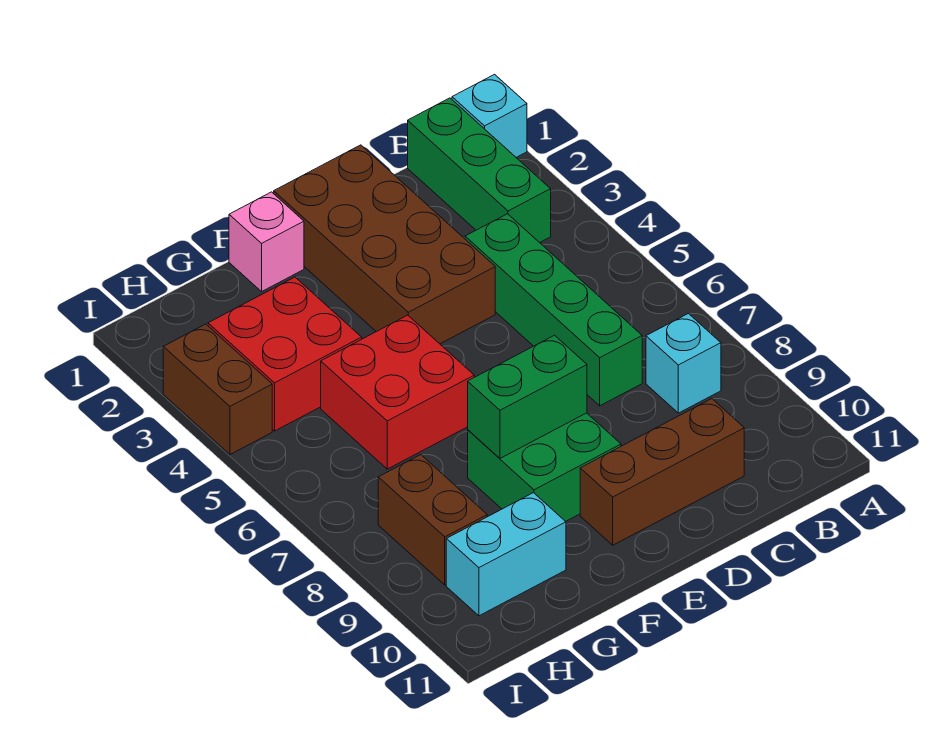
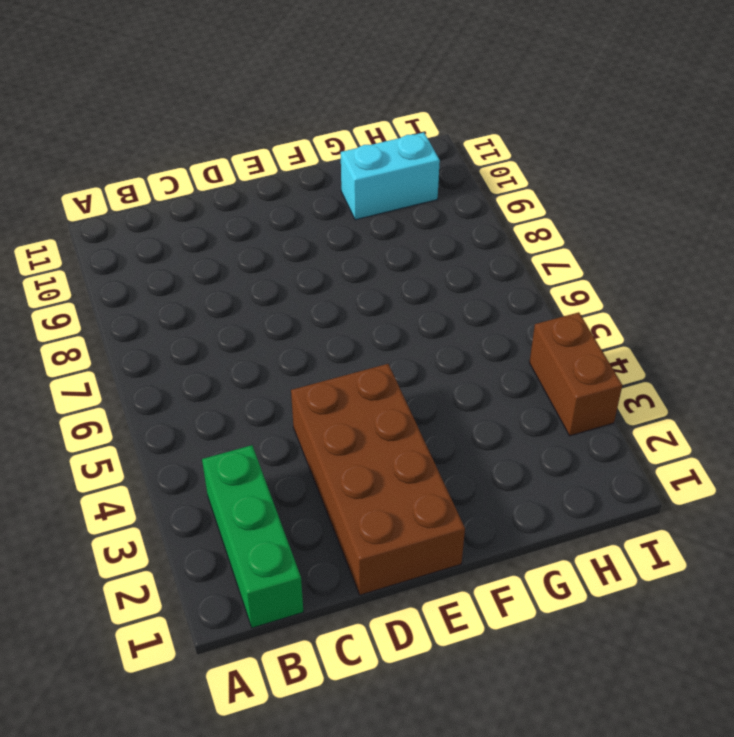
none -> cyan brick A1 level 1
none -> cyan brick B8 level 1
none -> green brick C4:C7 level 1

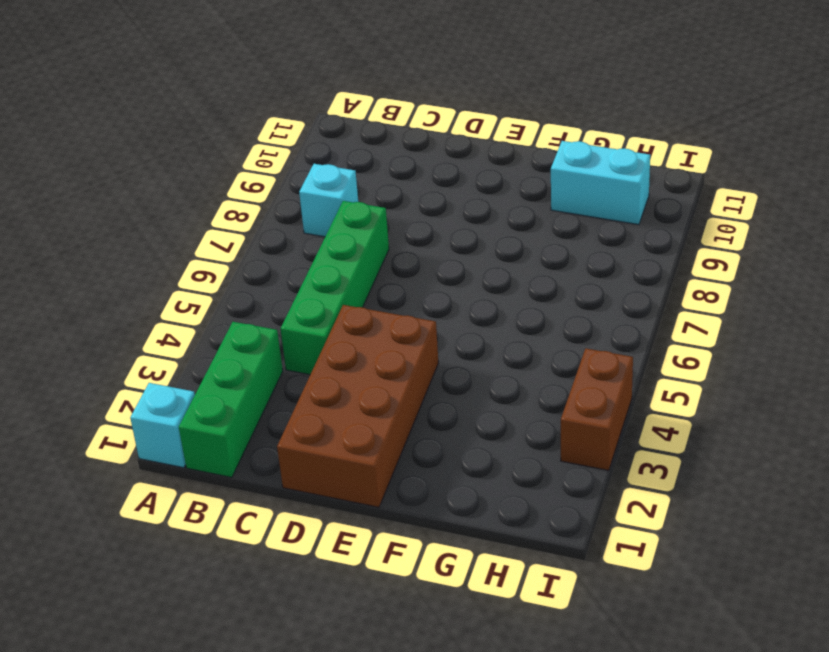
none -> brown brick C10:E10 level 1
none -> green brick E8:F9 level 1
none -> pink brick F1 level 1

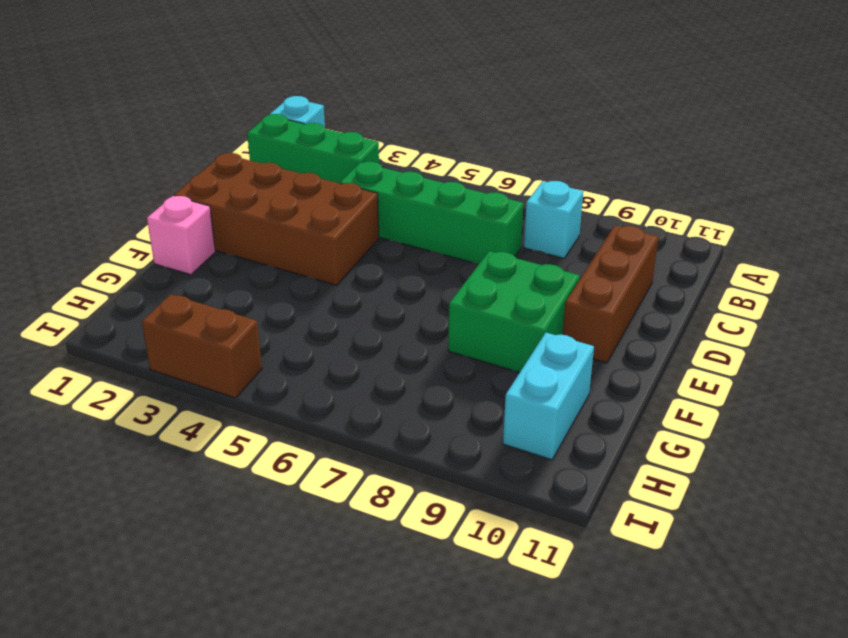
none -> red brick F5:G6 level 1
none -> red brick G3:H4 level 1
none -> brown brick H8:H9 level 1

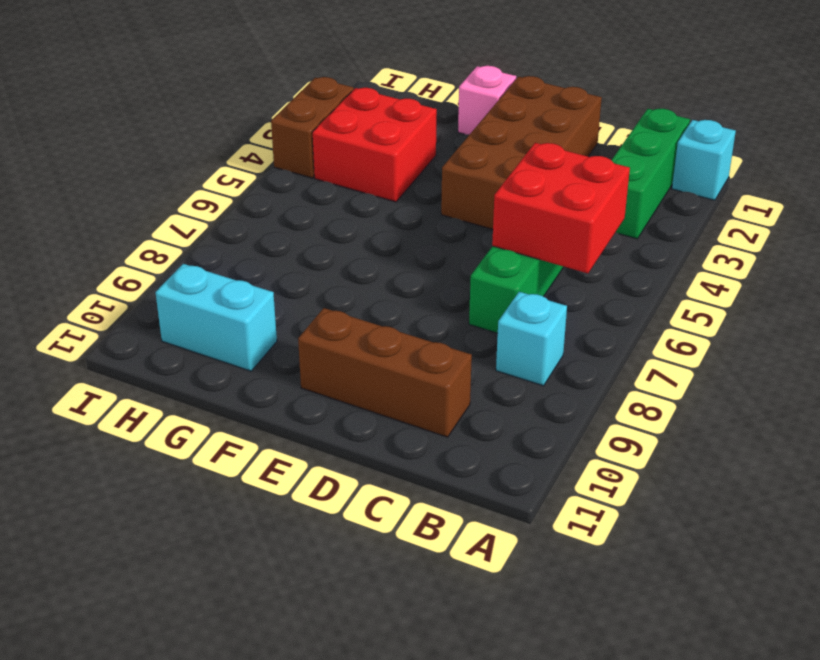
red brick B5:C6 level 2 -> red brick F5:G6 level 1
none -> green brick E8:F9 level 1
none -> brown brick H8:H9 level 1
none -> green brick E8:F8 level 2

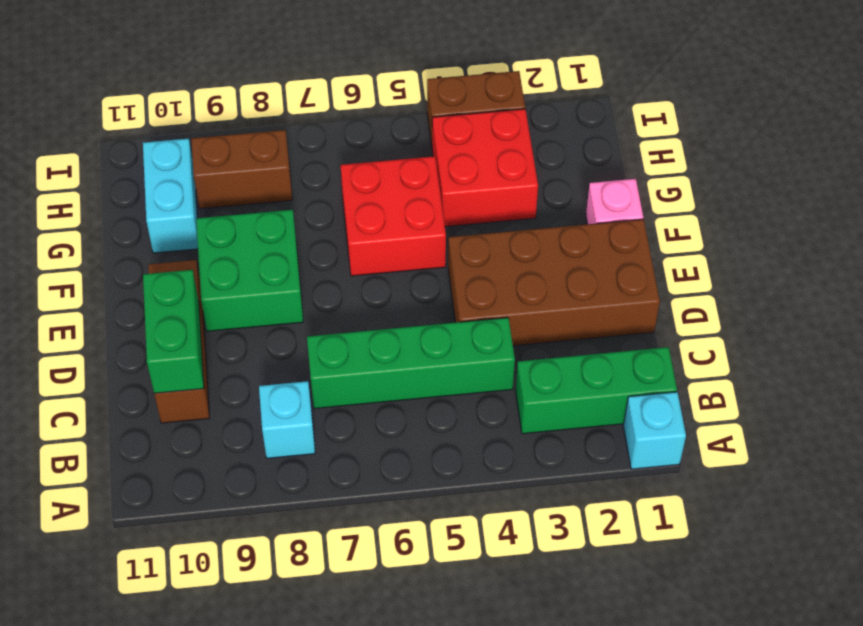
green brick C10:D10 level 2 -> green brick E8:F8 level 2

